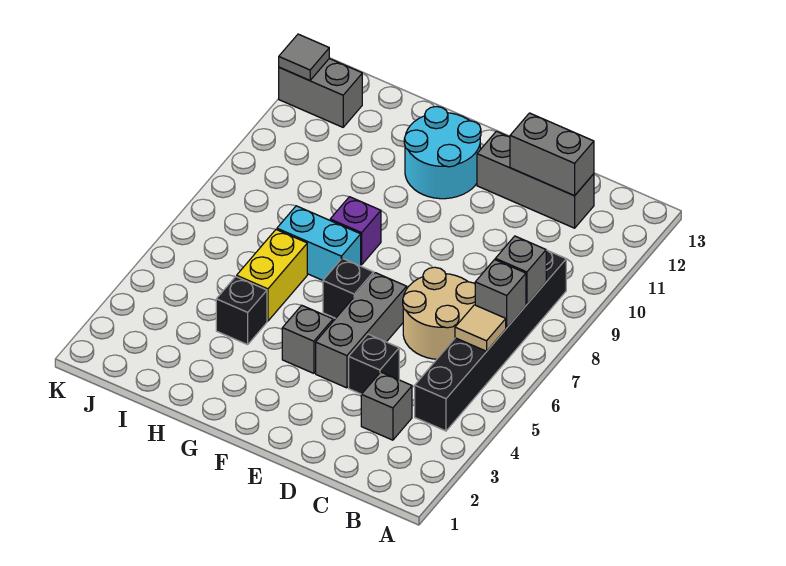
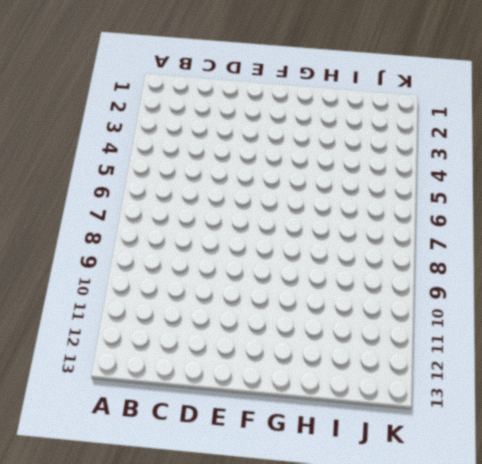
none -> black brick B4:B9 level 1
none -> grey brick C3 level 1
none -> tan round brick C6:D7 level 1

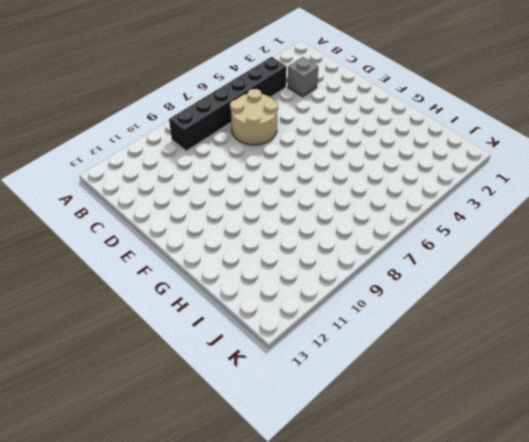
none -> grey brick C12:E12 level 1
none -> black brick D4 level 1
none -> grey brick E4:E6 level 1

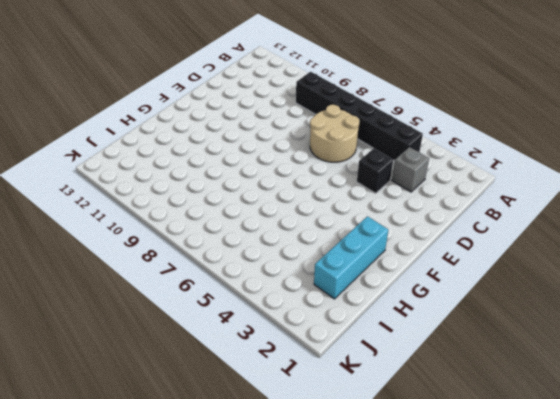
cyan brick G2:I2 level 1 -> none
none -> grey brick C12:E12 level 1
none -> grey brick E4:E6 level 1
none -> grey brick F4 level 1

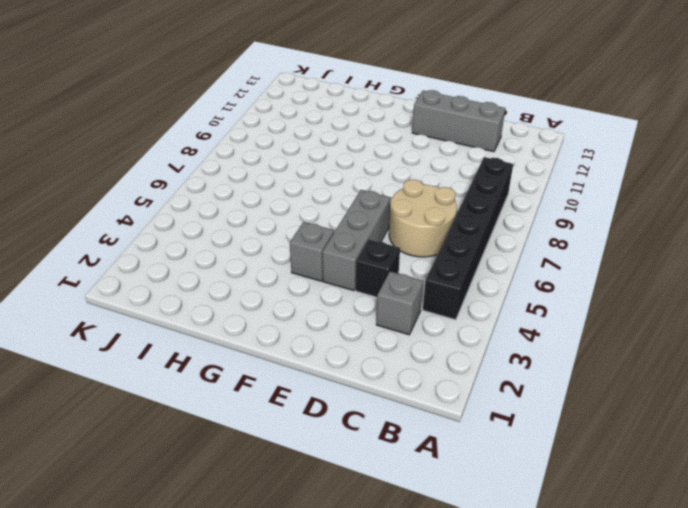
none -> black brick F6 level 1
none -> cyan round brick F11:G12 level 1
none -> cyan brick G7:H7 level 1

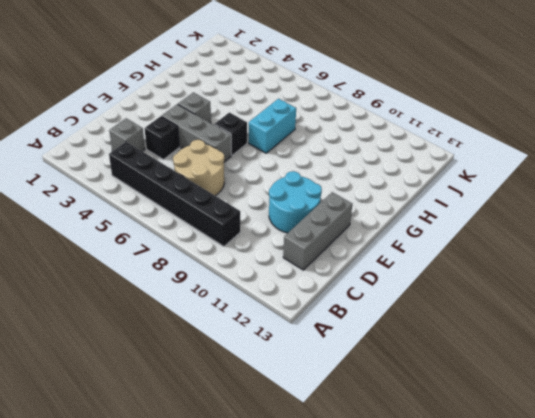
cyan round brick D10:E11 level 1 -> cyan round brick F11:G12 level 1
none -> purple brick G8 level 1
none -> black brick H4 level 1
none -> yellow brick H5:H6 level 1

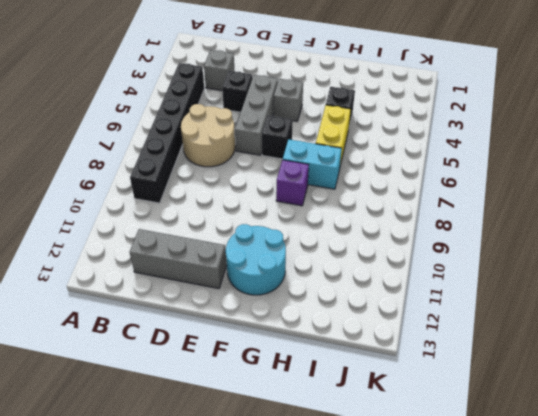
none -> grey brick J12:K12 level 1
none -> tan tile B6 level 2
none -> grey brick B7 level 2

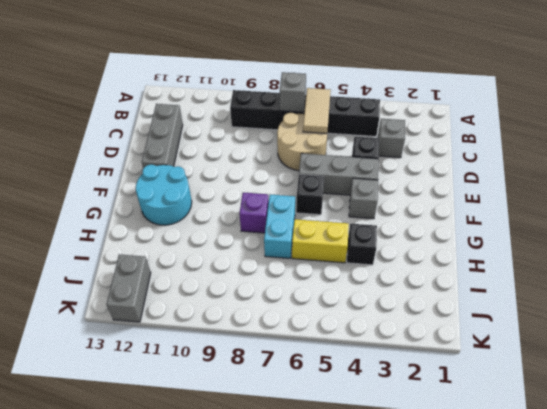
tan tile B6:C6 level 2 -> tan tile B6 level 2
none -> grey brick B8 level 2
none -> grey brick C12:D12 level 2
none -> grey tile K12 level 2

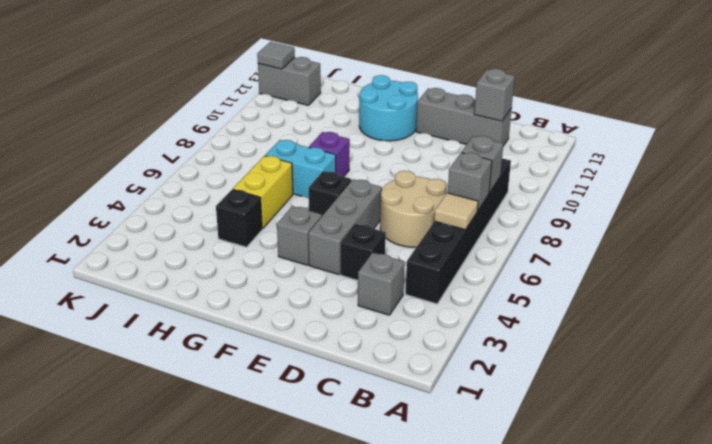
grey brick C12 level 2 -> grey brick C12:D12 level 2

